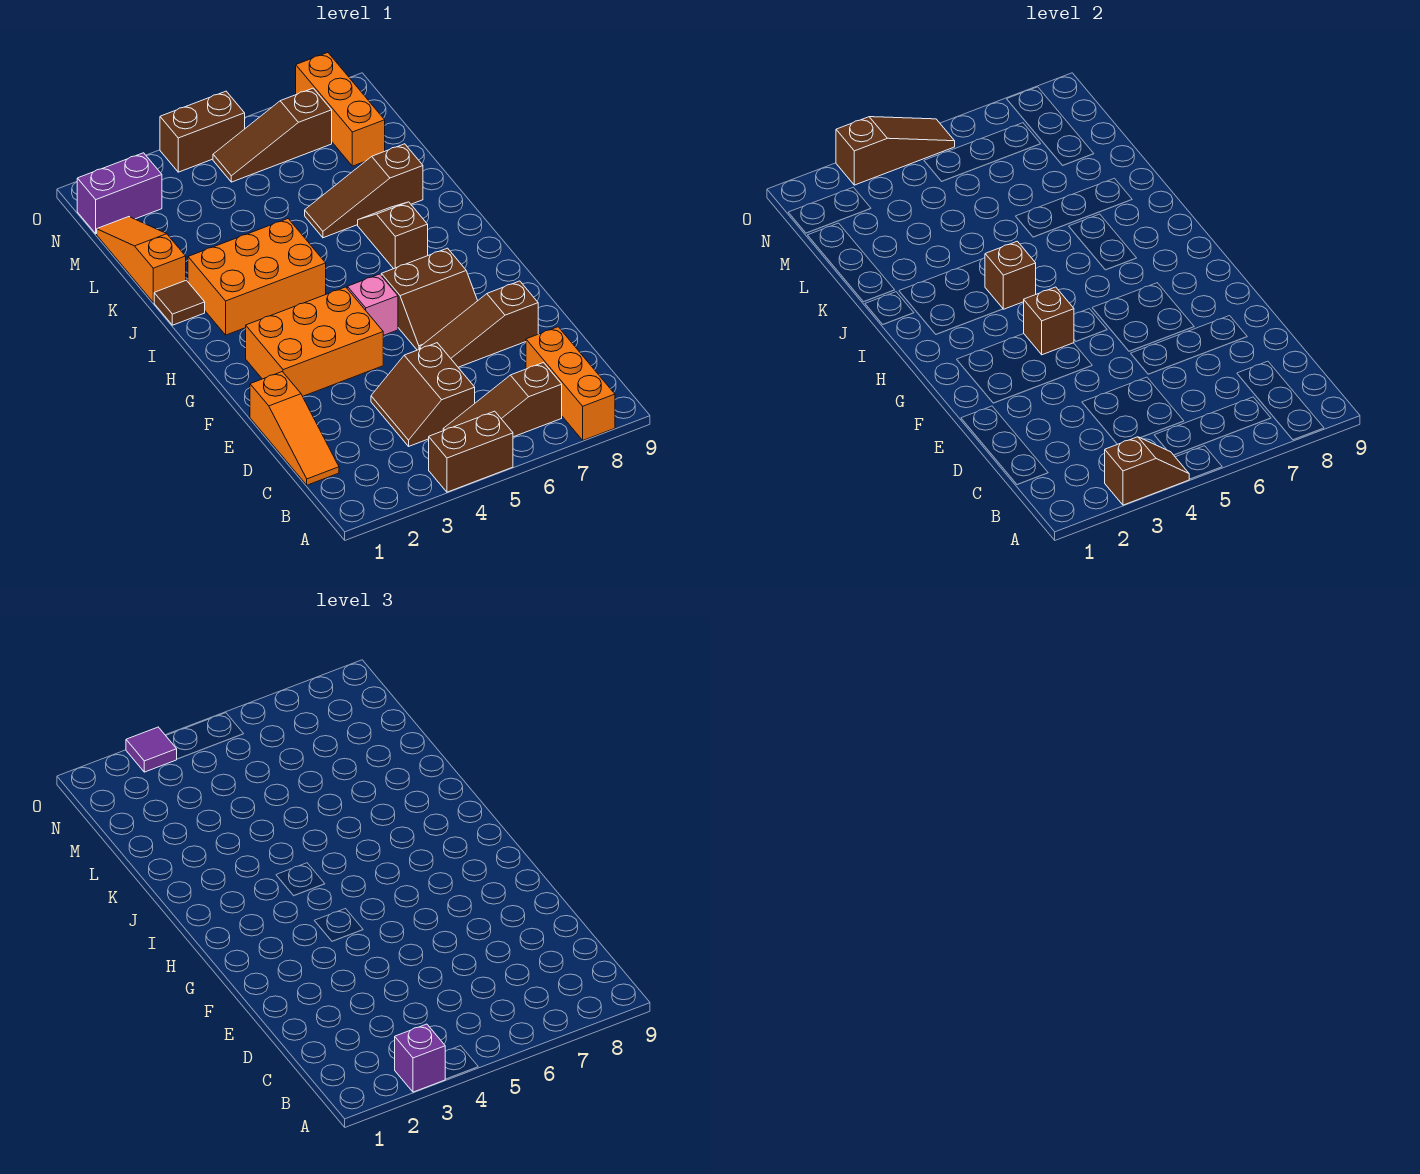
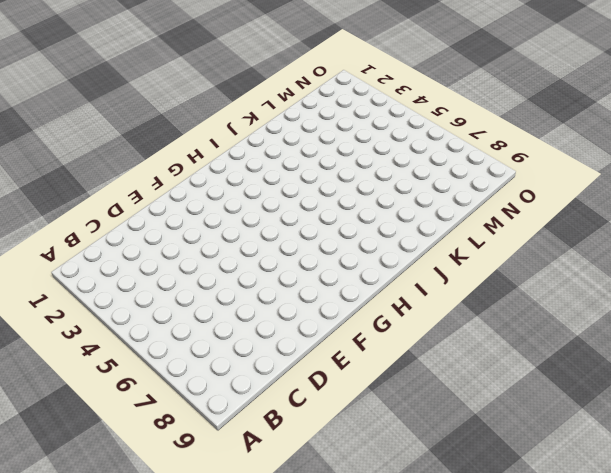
none -> brown brick A4:A5 level 1
none -> orange brick A8:C8 level 1
none -> brown slope B5:B7 level 1 top 7

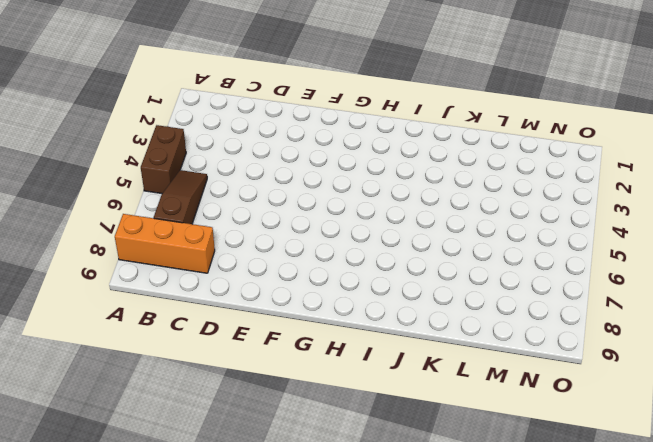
none -> orange slope C1:E1 level 1 top E
none -> brown slope C4:D5 level 1 top 5
none -> brown slope E6:E8 level 1 top 8

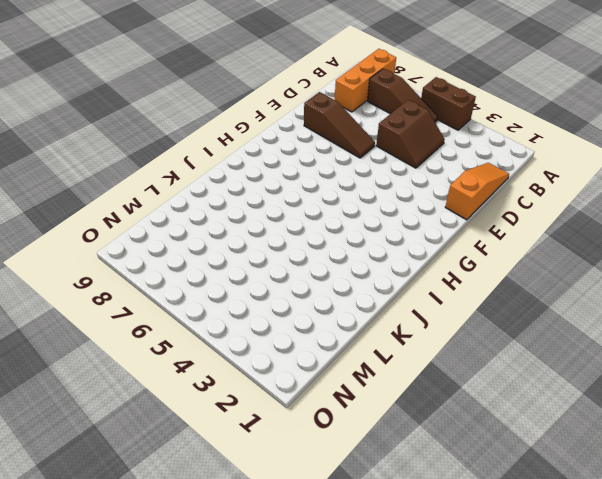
none -> orange brick F2:G4 level 1
none -> brown slope F6:G7 level 1 top G
none -> pink brick G5 level 1

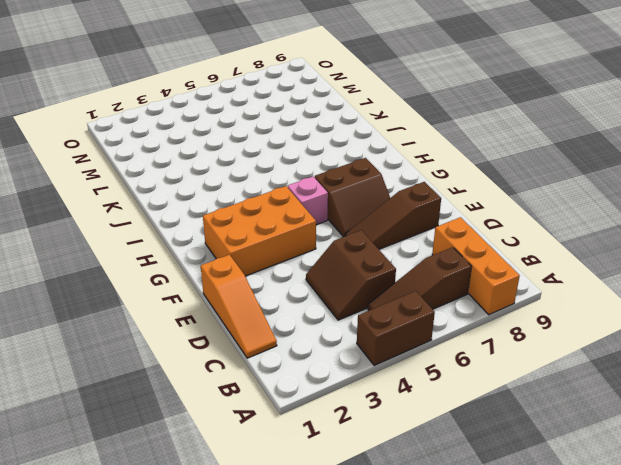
none -> orange brick I2:J4 level 1
none -> brown slope I7:J7 level 1 top I
none -> brown tile J1 level 1

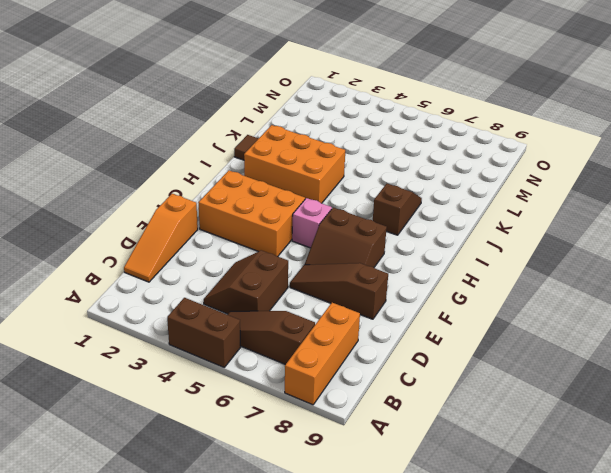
none -> orange slope K1:M1 level 1 top K
none -> brown slope K6:K8 level 1 top 8
none -> orange brick M8:O8 level 1

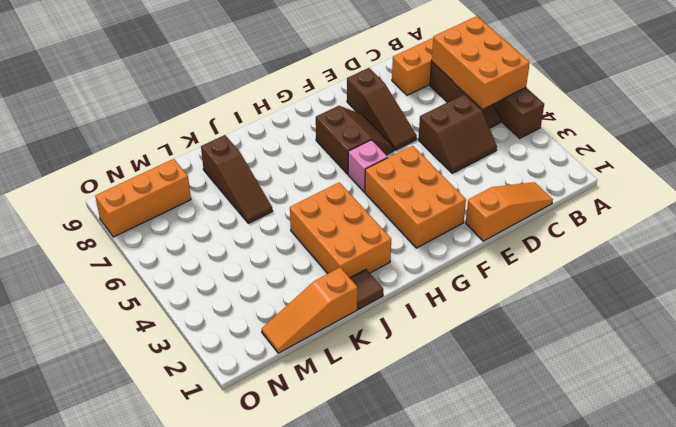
orange brick A5:B7 level 2 -> none
none -> brown slope I7:J7 level 1 top I
none -> purple brick N1:N2 level 1
none -> brown slope N5:N7 level 1 top 7

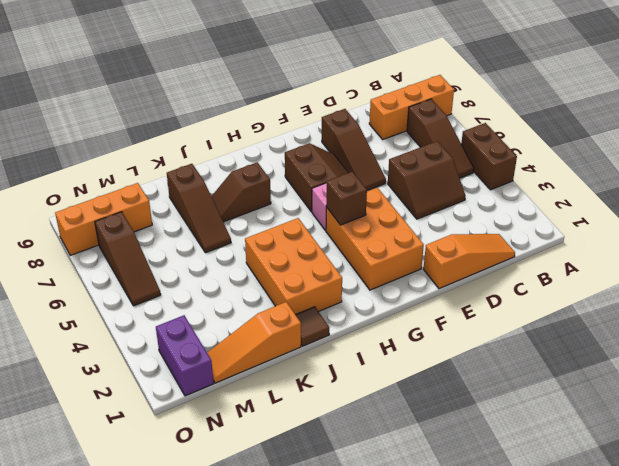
none -> brown brick O4:O5 level 1
none -> brown slope A3:A4 level 2 top 3
none -> brown brick I4 level 2

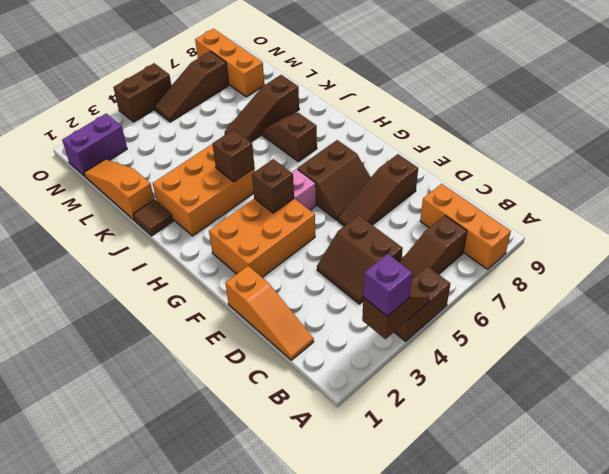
none -> brown slope O3:O5 level 2 top 3
none -> purple tile O3 level 3

